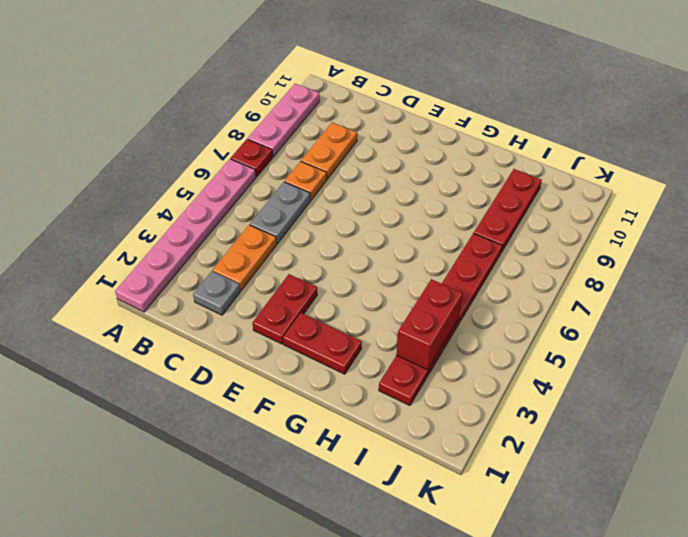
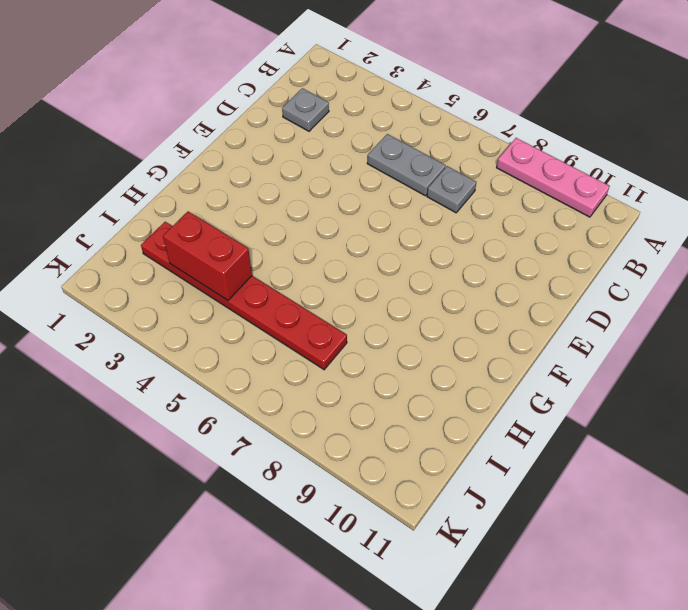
grey plate C7 level 1 -> orange plate C7 level 1
none -> pink plate A1:A6 level 1
none -> red plate A7 level 1
none -> orange plate C3:C4 level 1

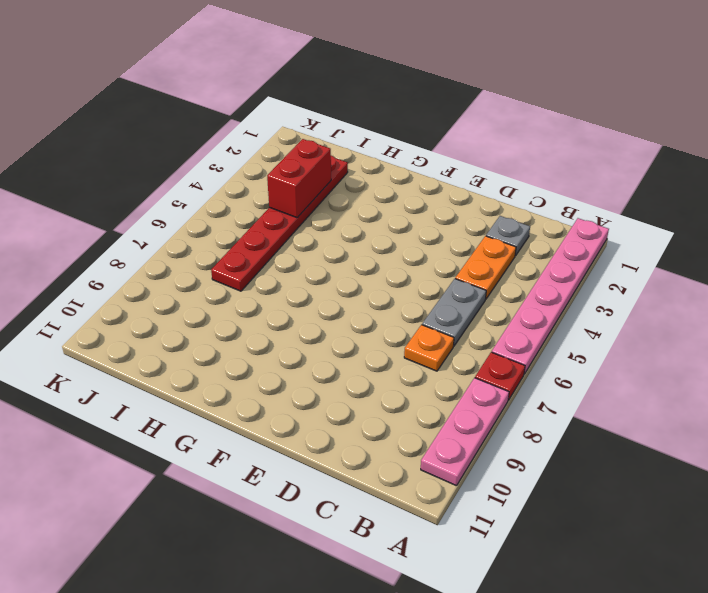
none -> orange plate C8:C9 level 1
none -> red plate E2:E3 level 1
none -> red plate F2:G2 level 1

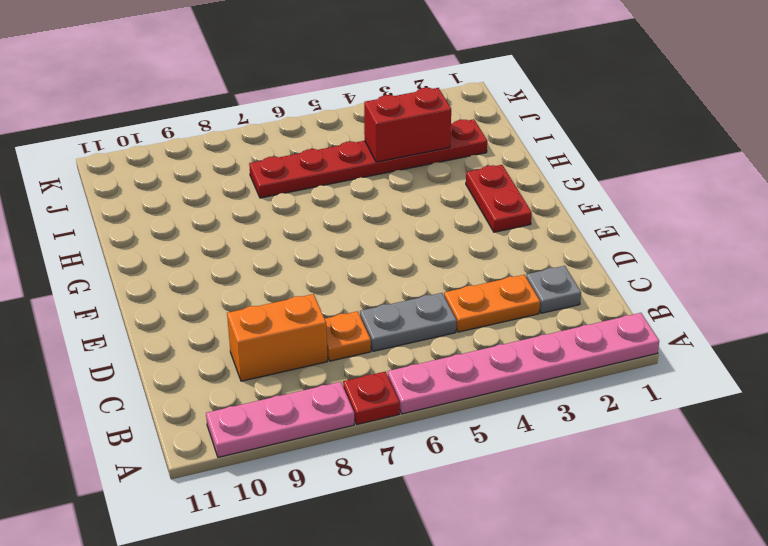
orange brick C8:C9 level 1 -> orange plate C8:C9 level 1
none -> red plate E2:E3 level 1
none -> red plate I8:I10 level 1

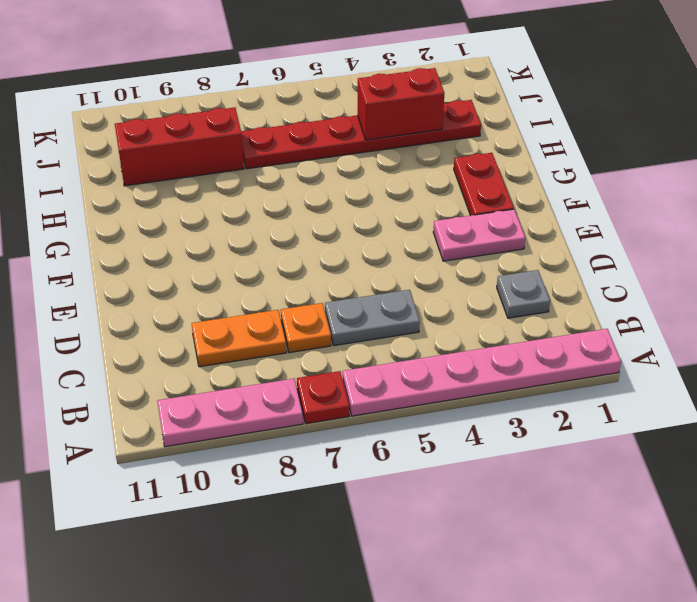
pink plate E2:E3 level 1 -> red plate E2:E3 level 1
red brick I8:I10 level 1 -> red plate I8:I10 level 1
none -> orange plate C3:C4 level 1

